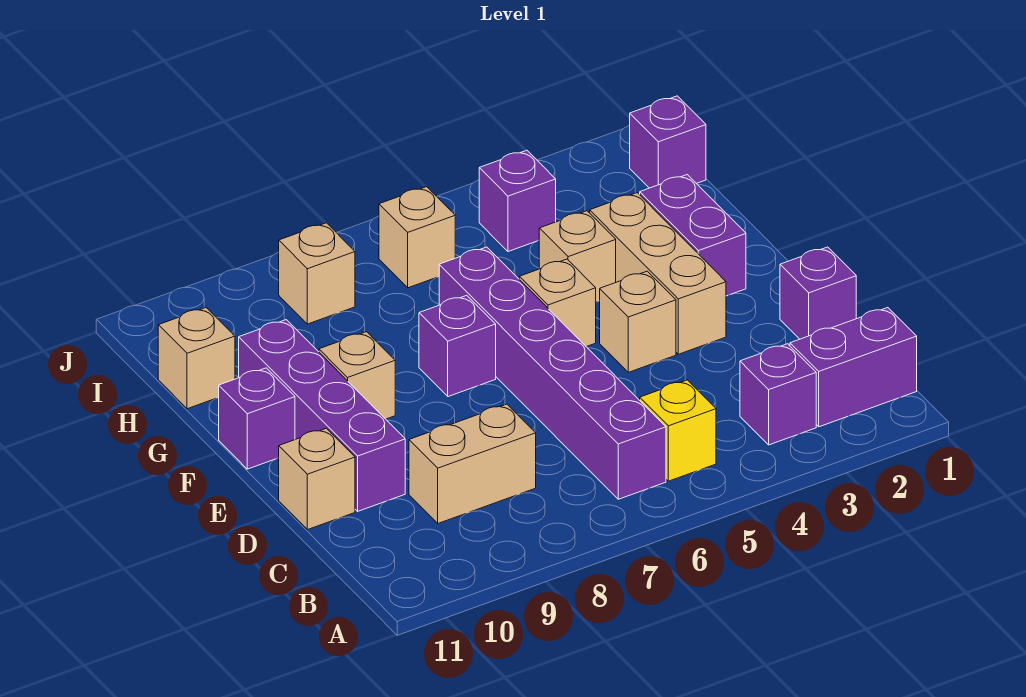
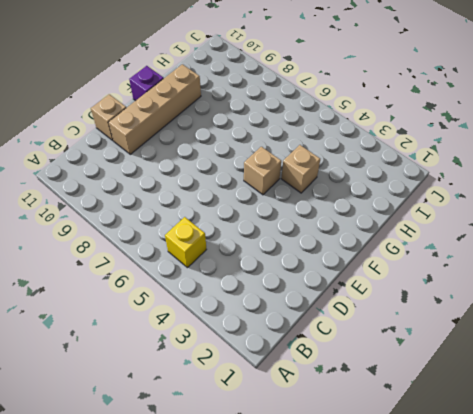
tan brick D10:G10 level 1 -> purple brick D10:G10 level 1
none -> purple brick B1:B2 level 1
none -> purple brick B3 level 1
none -> purple brick B6:G6 level 1

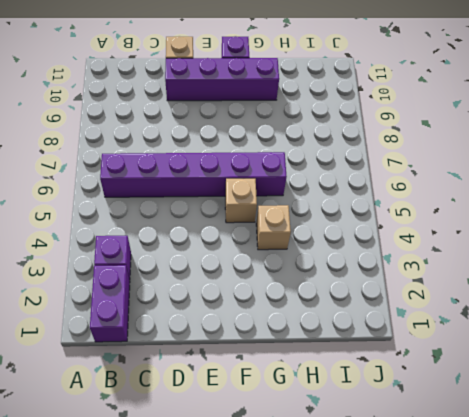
none -> yellow brick B5 level 1
none -> tan brick C8:C9 level 1
none -> purple brick D1 level 1

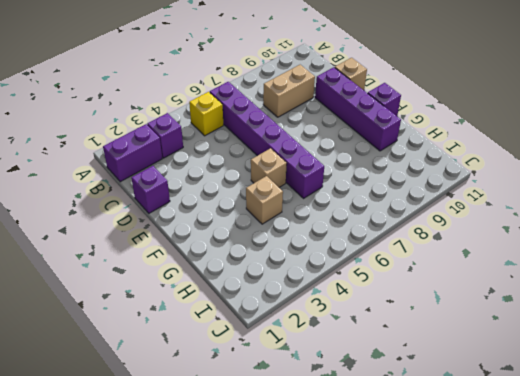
none -> tan brick E3:G3 level 1
none -> tan brick E4 level 1
none -> purple brick F2:G2 level 1

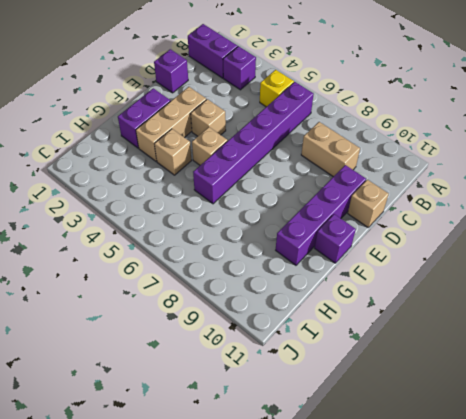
none -> purple brick F7 level 1
none -> tan brick F9 level 1
none -> tan brick H11 level 1

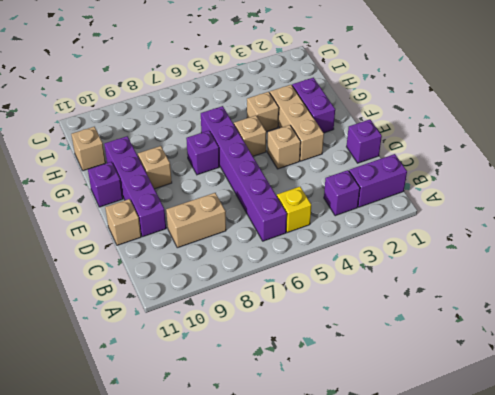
none -> purple brick I1 level 1
none -> purple brick I4 level 1
none -> tan brick I6 level 1

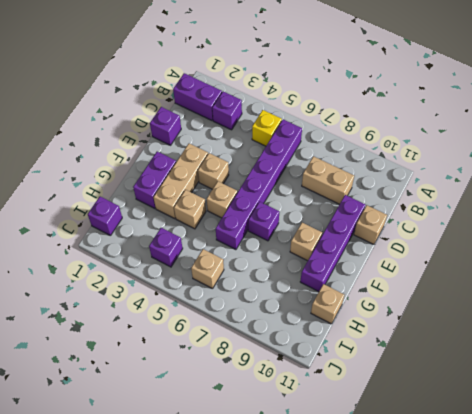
none -> purple brick F11 level 1
none -> tan brick I8 level 1

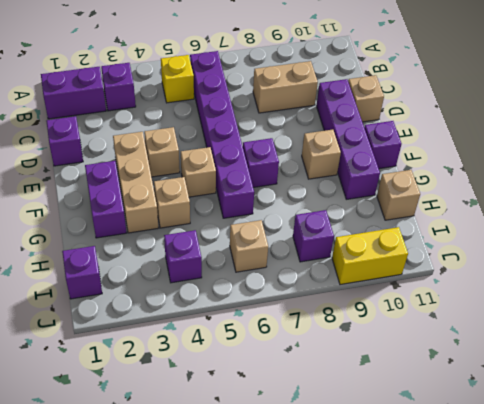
purple brick I8 level 1 -> tan brick I8 level 1
yellow brick J9:J10 level 1 -> none

